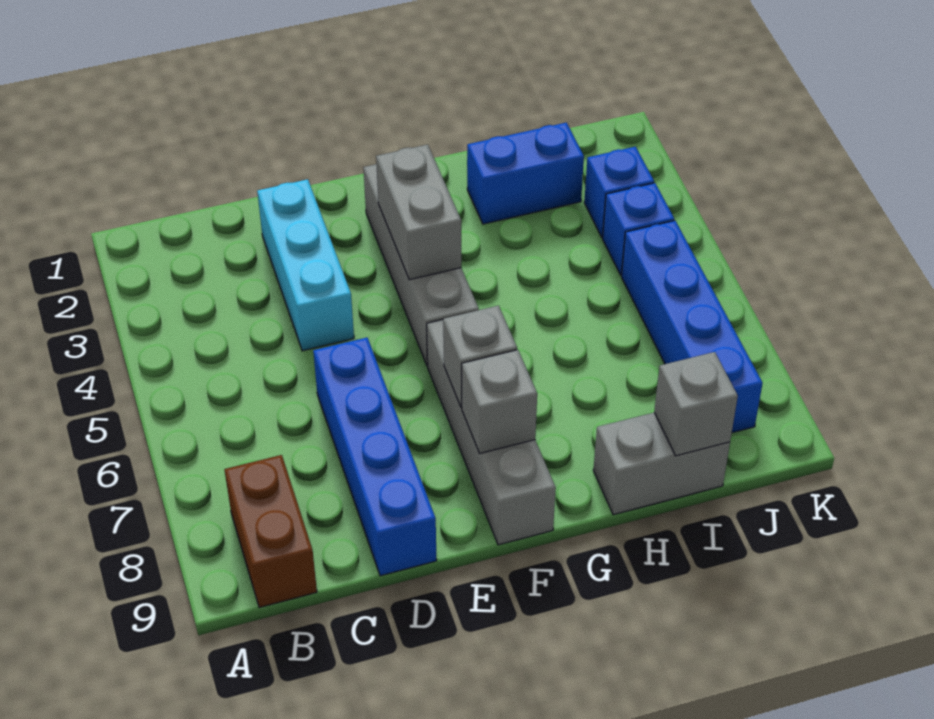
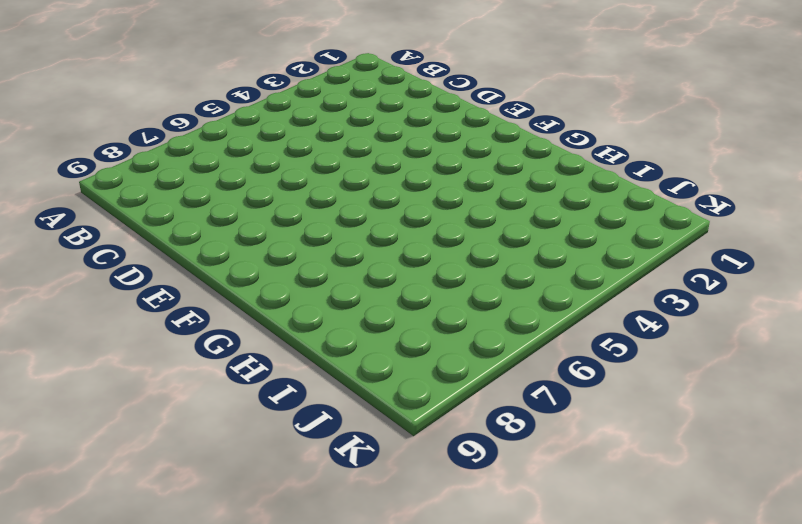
none -> brown brick B8:B9 level 1
none -> cyan brick D2:D4 level 1
none -> blue brick D6:D9 level 1

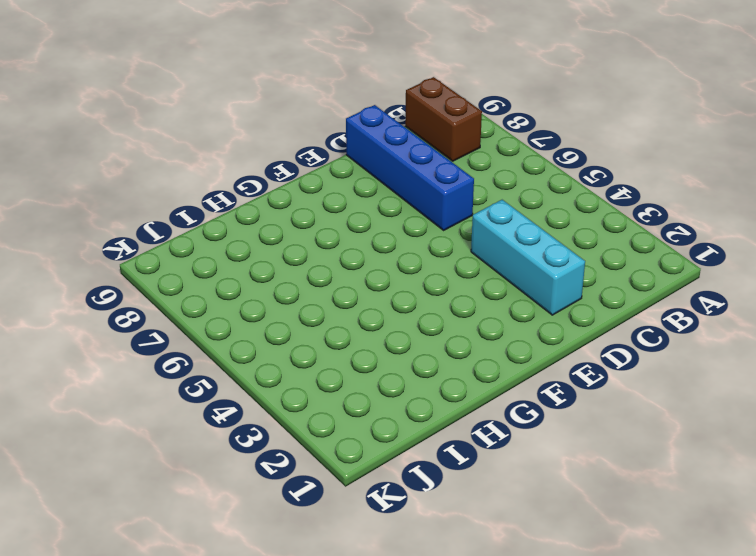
none -> grey brick F2:F5 level 1
none -> grey brick F6:F9 level 1
none -> blue brick H2:I2 level 1

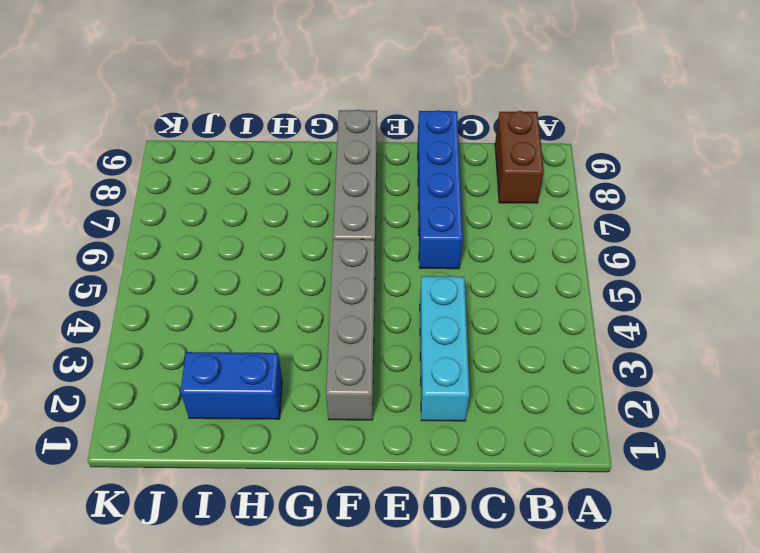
none -> grey brick H9:I9 level 1
none -> blue brick J3 level 1
none -> blue brick J4 level 1

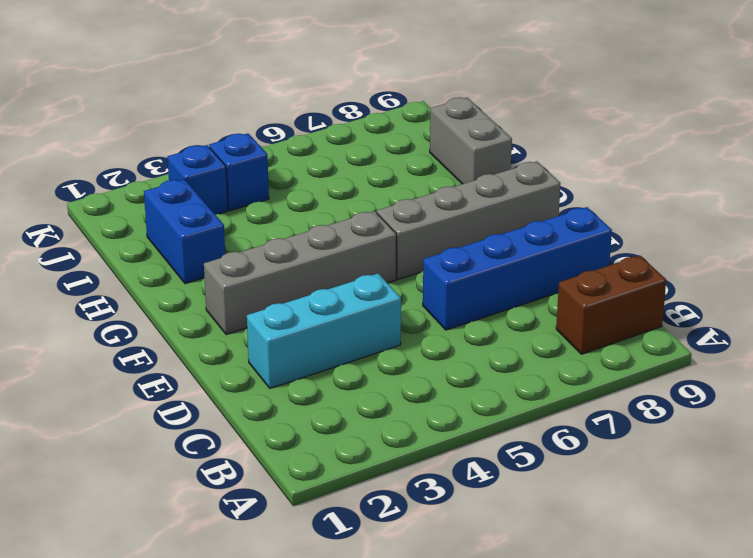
none -> blue brick J5:J8 level 1
none -> grey brick F3:F4 level 2
none -> grey brick F7 level 2

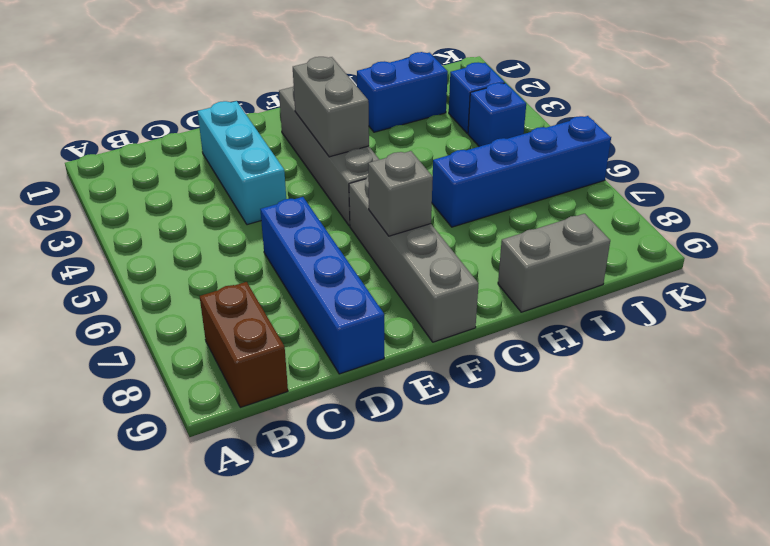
blue brick H6:K6 level 1 -> blue brick J5:J8 level 1
none -> grey brick F8 level 2
none -> grey brick I9 level 2

